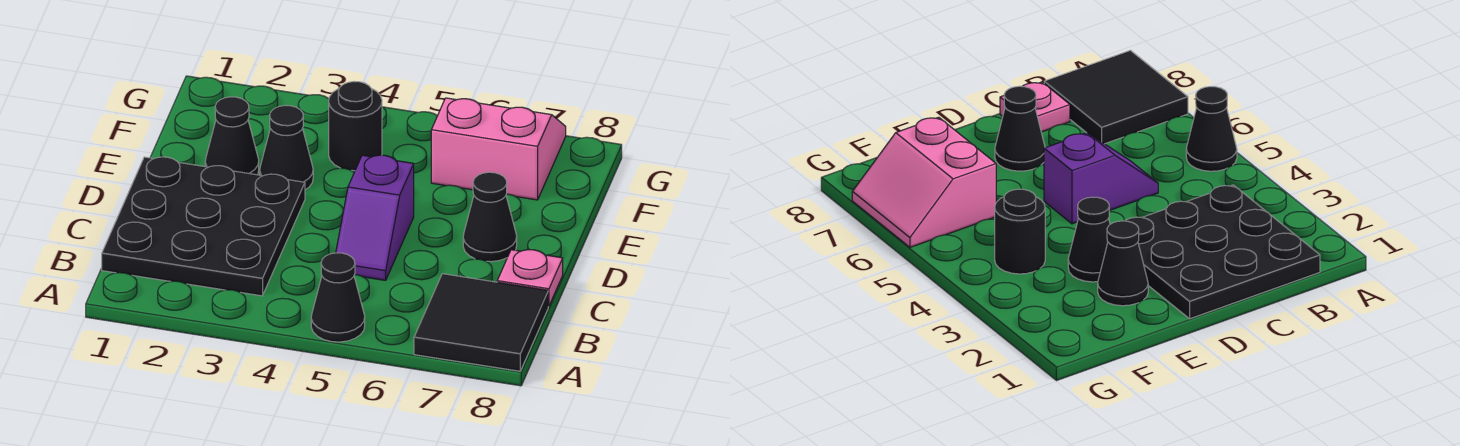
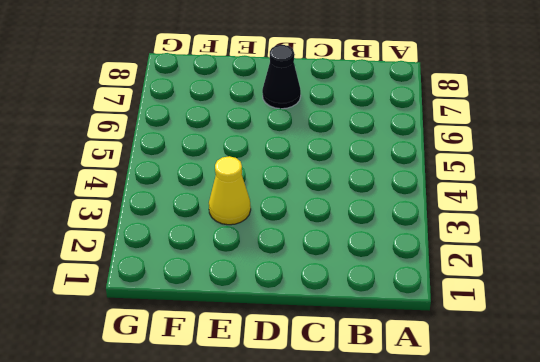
yellow cone E3 level 1 -> black cone E3 level 1
none -> black cone A5 level 1
none -> black tile A7:B8 level 1

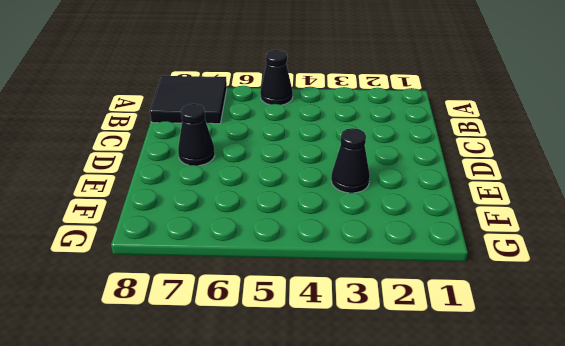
none -> black plate B1:D3 level 1
none -> purple slope C5:D5 level 1 top D

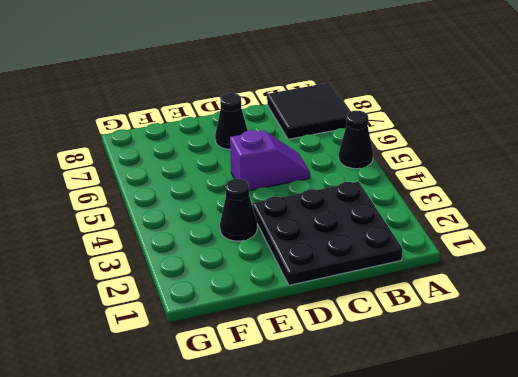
none -> pink plate C8 level 1
none -> black cone E2 level 1

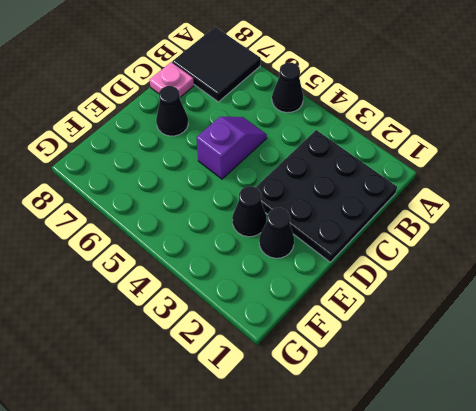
none -> black round brick F4 level 1
none -> pink slope F6:G7 level 1 top F

